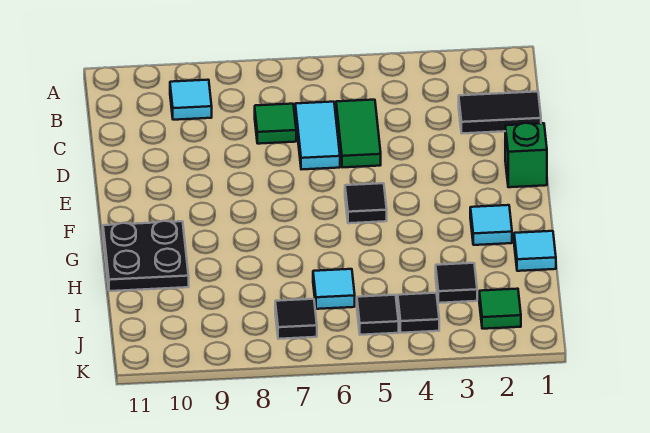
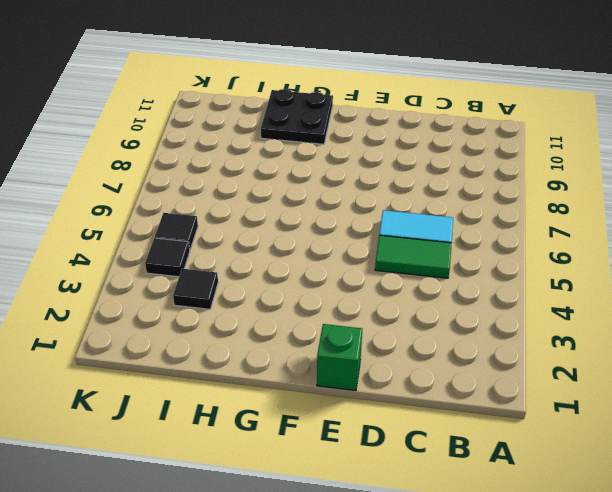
none -> cyan tile B9 level 1
none -> black tile C1:C2 level 1
none -> green tile C7 level 1

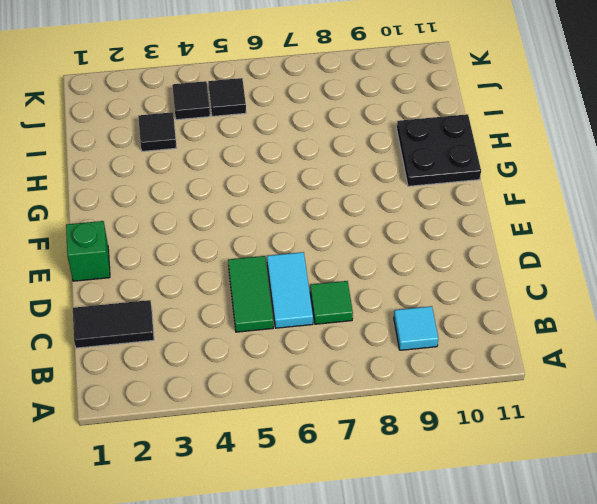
none -> black tile F5 level 1
none -> cyan tile G2 level 1
none -> cyan tile H1 level 1

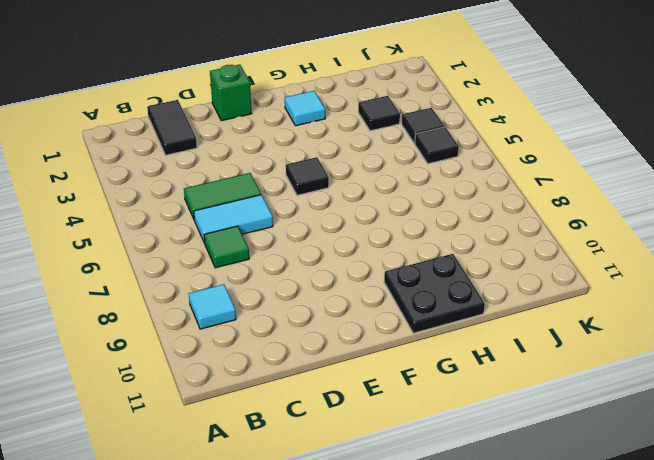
none -> cyan tile H1 level 1
none -> cyan tile I6 level 1
none -> green tile J2 level 1

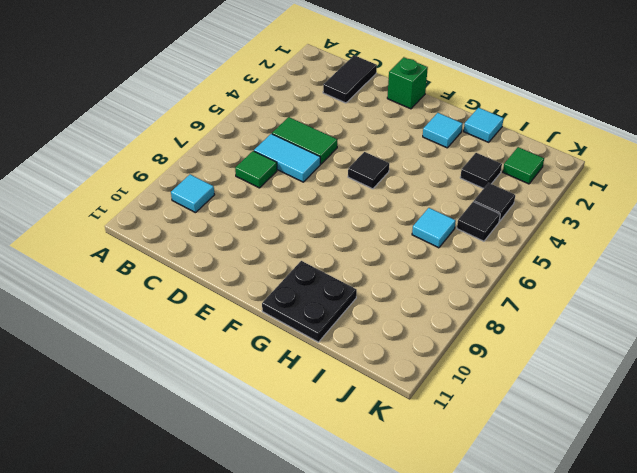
none -> black tile J7 level 1

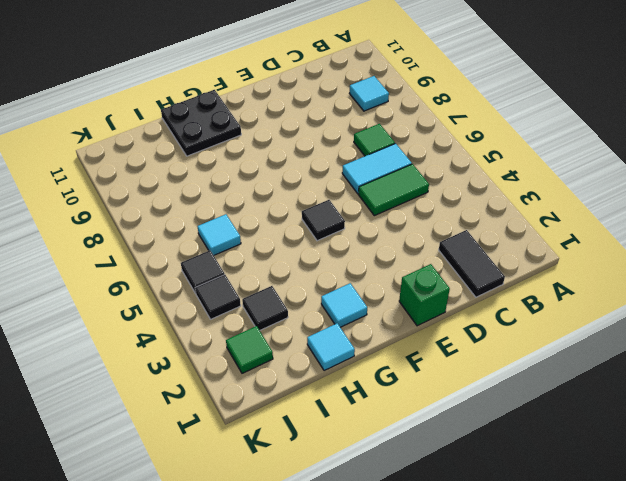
none -> black tile J7 level 1

